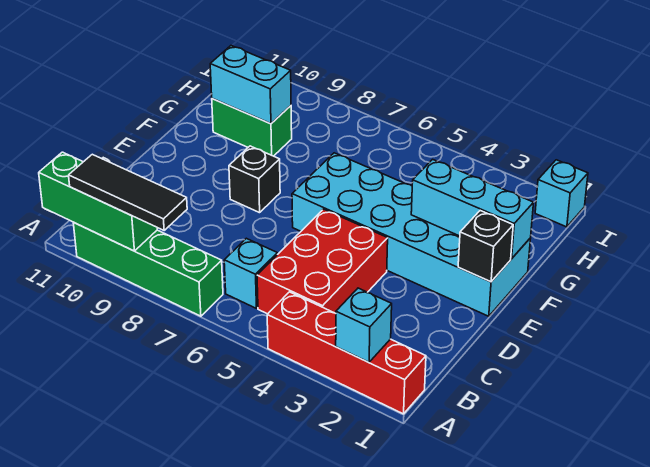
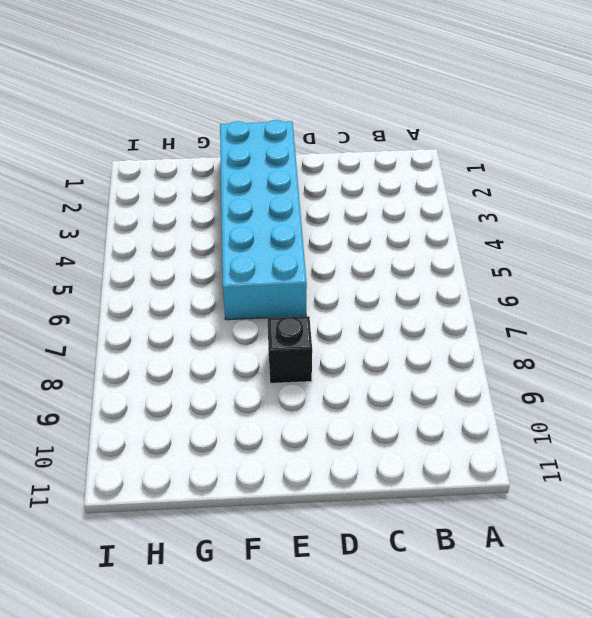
none -> red brick A1:A4 level 1
none -> green brick A7:A10 level 1
none -> red brick B4:D5 level 1

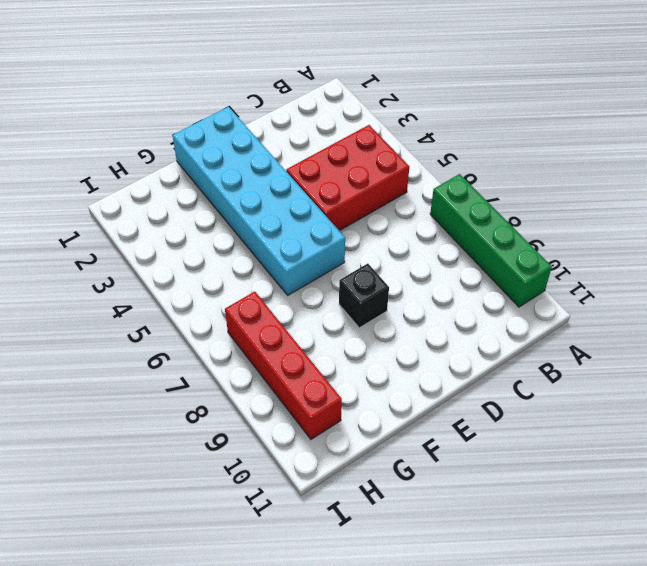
red brick H7:H10 level 1 -> red brick A1:A4 level 1
none -> cyan brick B6 level 1
none -> green brick G9:G10 level 1
none -> cyan brick I1 level 1

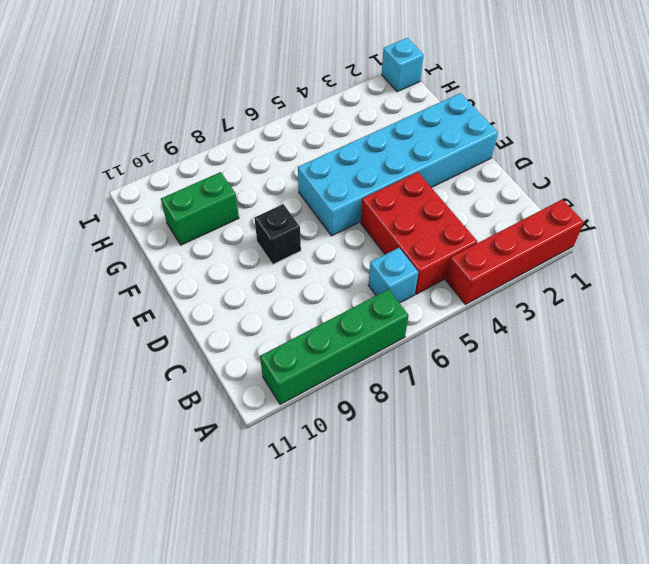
none -> cyan brick A2 level 2
none -> green brick A9:A11 level 2
none -> black brick E1 level 2

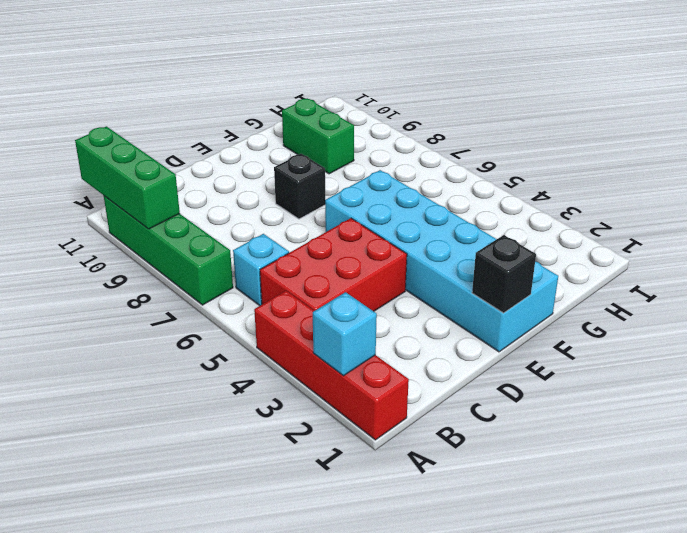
none -> cyan brick I1 level 1
none -> cyan brick F1:F3 level 2
none -> cyan brick G9:G10 level 2

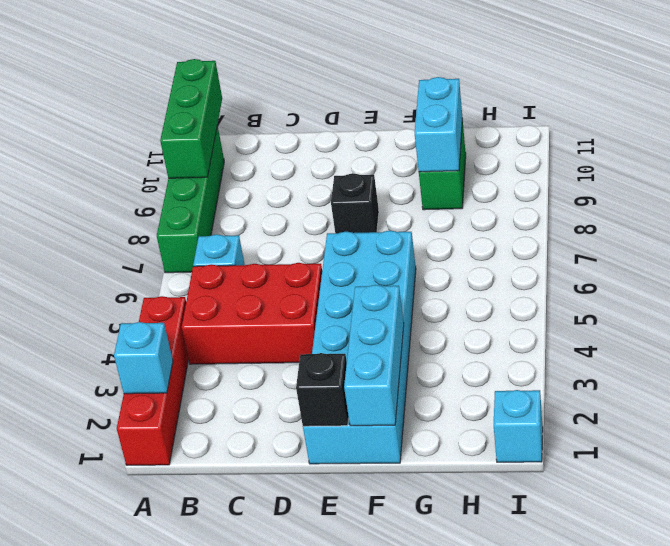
none -> black tile A8:A10 level 3

